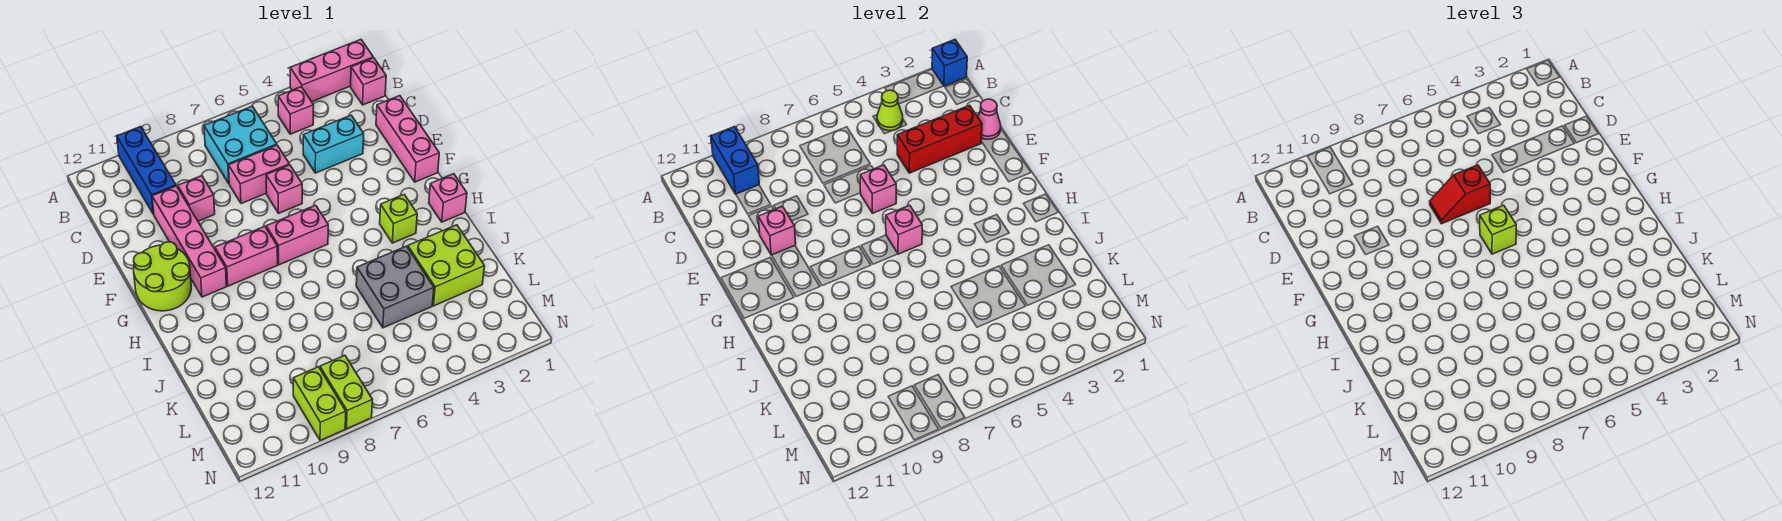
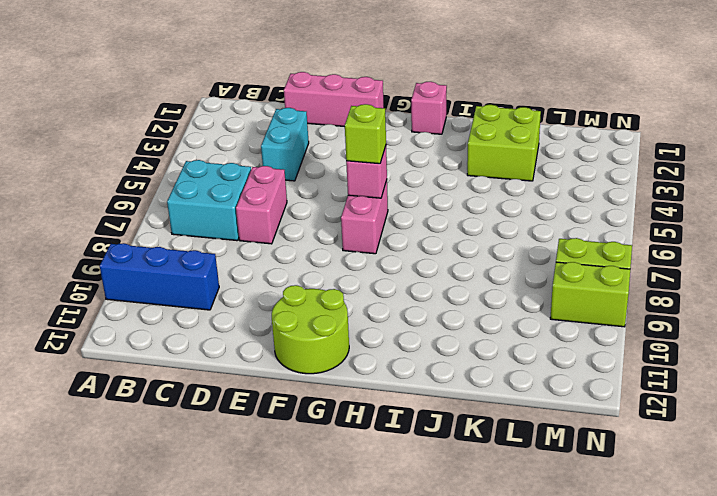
none -> pink brick A1:A3 level 1
none -> pink brick B1 level 1
none -> pink brick B4 level 1
none -> pink brick D9 level 1

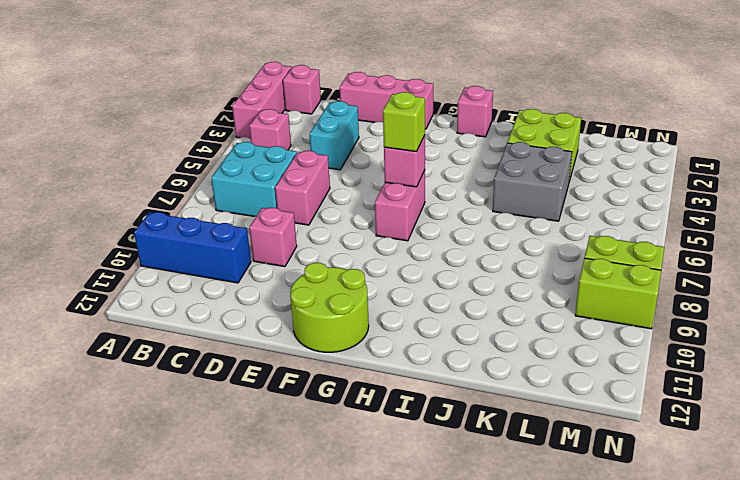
none -> pink brick D10:G10 level 1
none -> pink brick E6 level 1
none -> pink brick G8:G9 level 1
none -> lime brick H3 level 1

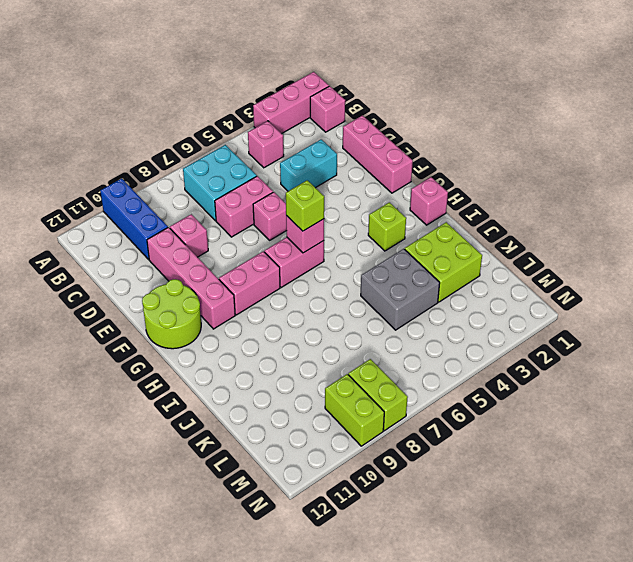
none -> blue brick A1 level 2
none -> blue brick A10:B10 level 2
none -> lime cone B4 level 2
none -> pink cone D1 level 2

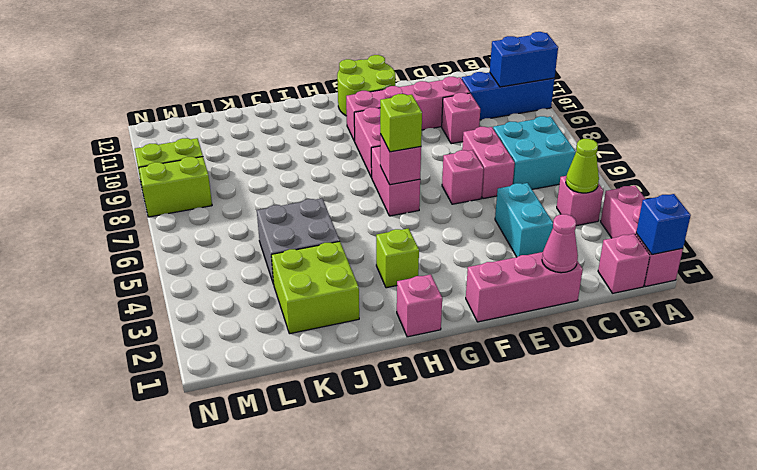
none -> red brick D2:D4 level 2
none -> pink brick E6 level 2
none -> pink brick E10 level 2
none -> red slope E6:E7 level 3 top 6

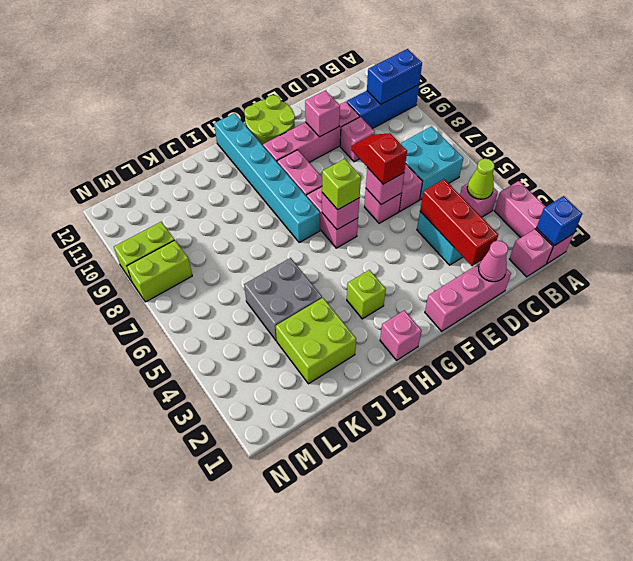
cyan brick H7:H12 level 1 -> none

